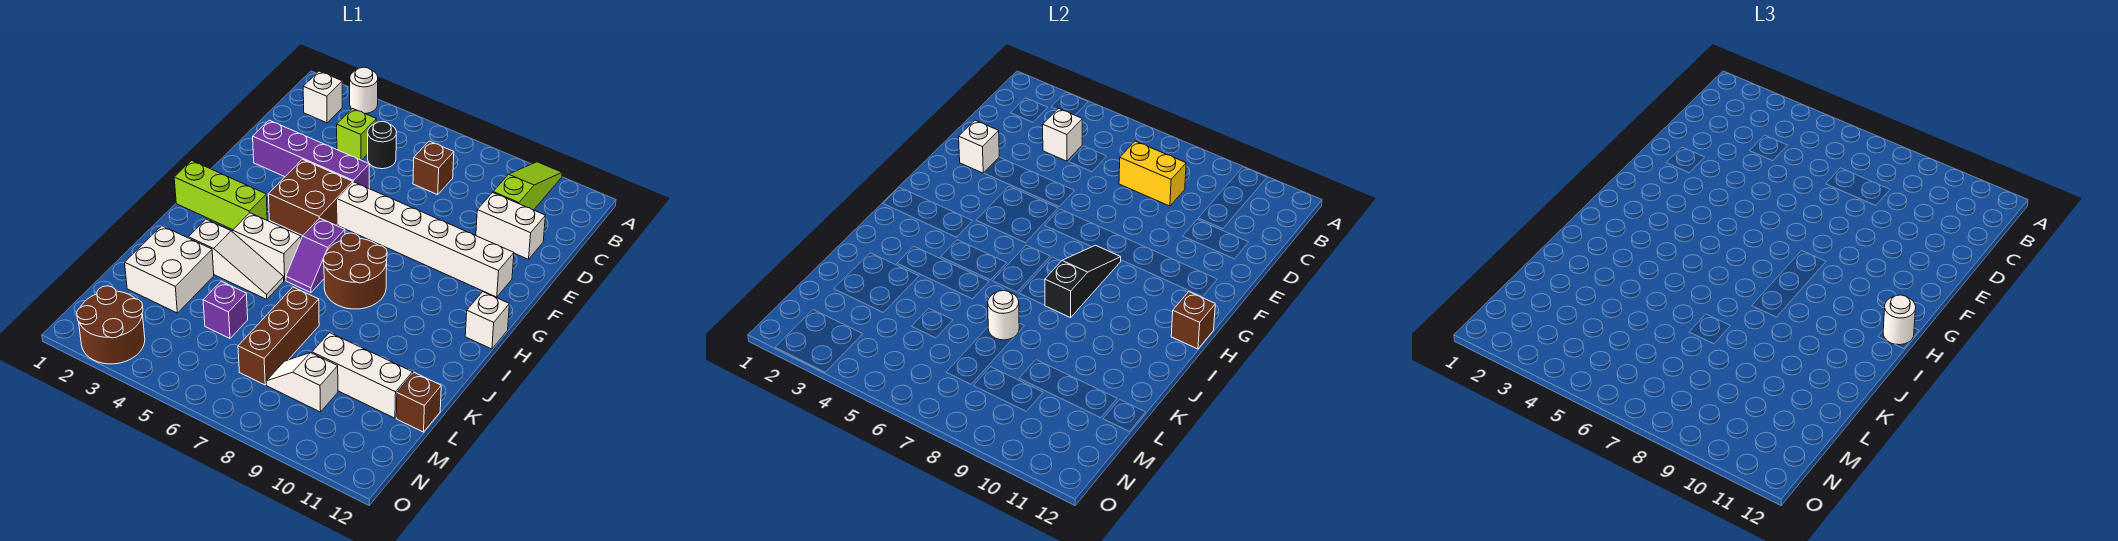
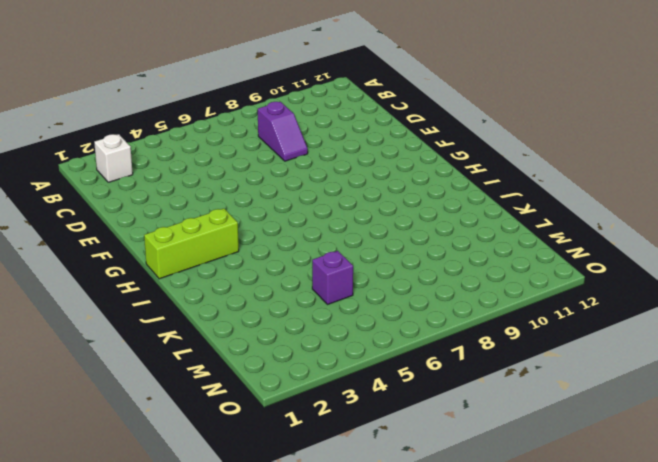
purple slope C8:D8 level 1 top C -> purple slope H6:I6 level 1 top H
none -> white round brick A3 level 1
none -> lime slope A10:C10 level 1 top C
none -> lime brick C4 level 1
none -> black round brick C5 level 1

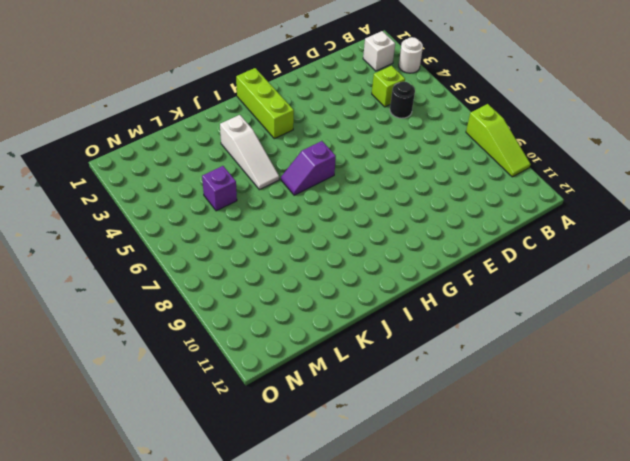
lime slope A8:A10 level 1 top 8 -> lime slope A10:C10 level 1 top C
none -> brown brick C7 level 1
none -> white brick D10:D11 level 1
none -> purple brick E2:E5 level 1
none -> brown brick F4:G5 level 1

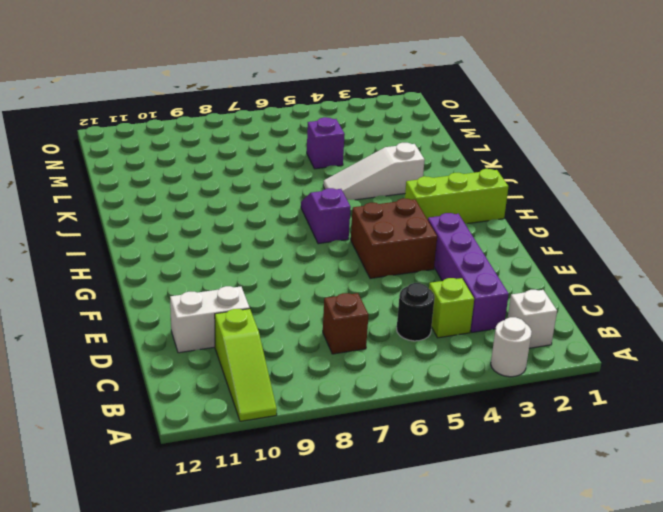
purple brick C3:F3 level 1 -> purple brick E2:E5 level 1
none -> white brick F6:F11 level 1
none -> brown round brick H7:I8 level 1
none -> white brick H12 level 1
none -> white brick I4:I5 level 1

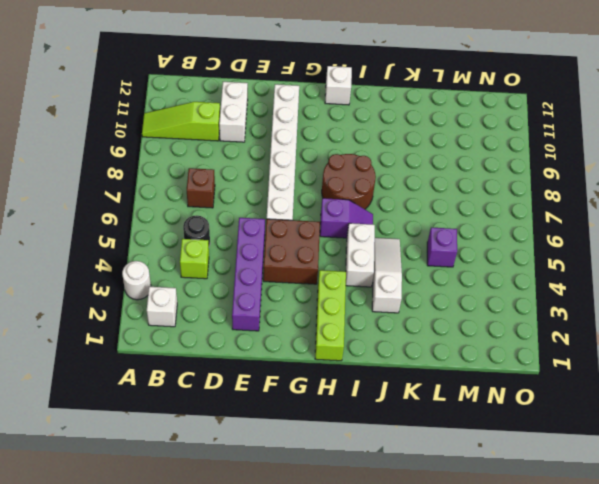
none -> white brick K2:L3 level 1
none -> brown brick K7:M7 level 1
none -> white brick L9:L11 level 1
none -> brown brick L12 level 1

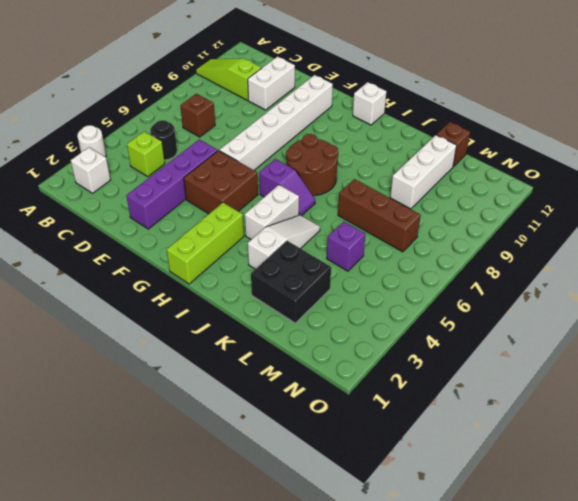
black brick K2:L3 level 1 -> white brick K2:L3 level 1
none -> white slope M8:M9 level 1 top 9
none -> brown round brick N2:O3 level 1
none -> white brick C4 level 2
none -> yellow brick C7:C8 level 2

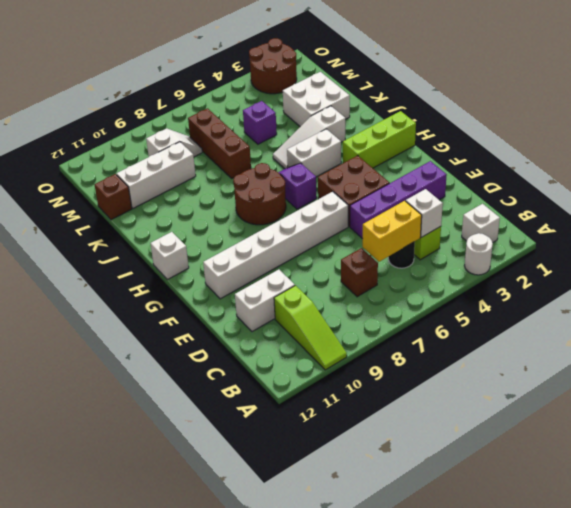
yellow brick C5:C6 level 2 -> yellow brick C7:C8 level 2
none -> white brick E2 level 2
none -> black slope G8:I8 level 2 top I
none -> brown brick H12 level 2
none -> white round brick K7 level 2

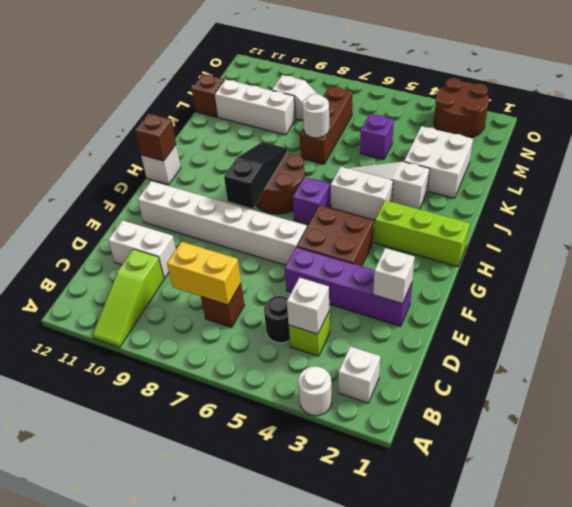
black slope G8:I8 level 2 top G -> black slope G8:I8 level 2 top I
none -> white round brick H12 level 3

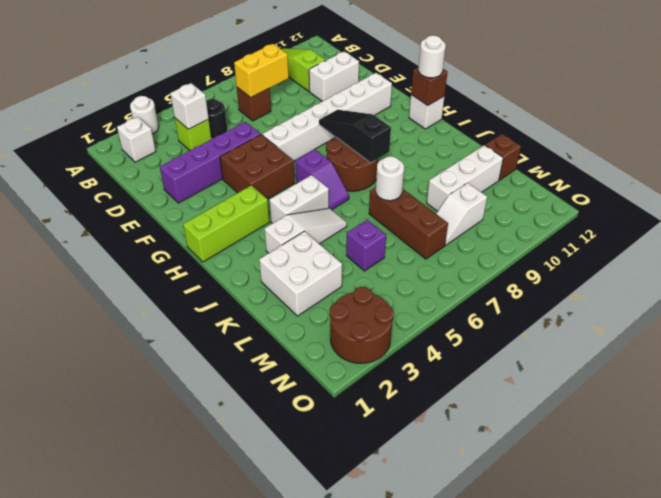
none -> white brick E2 level 2

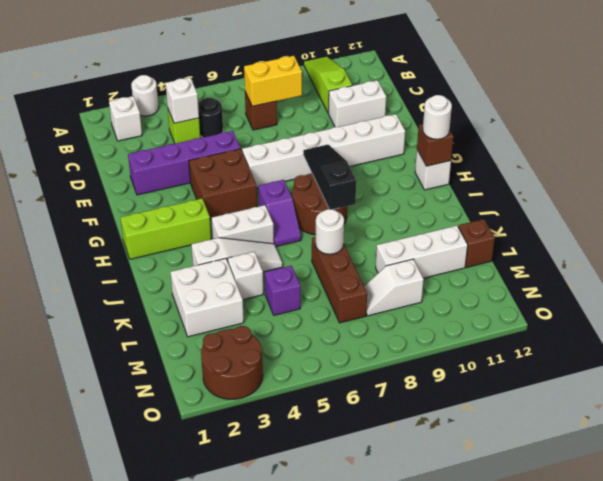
white brick K4 level 1 -> white brick E2 level 2

